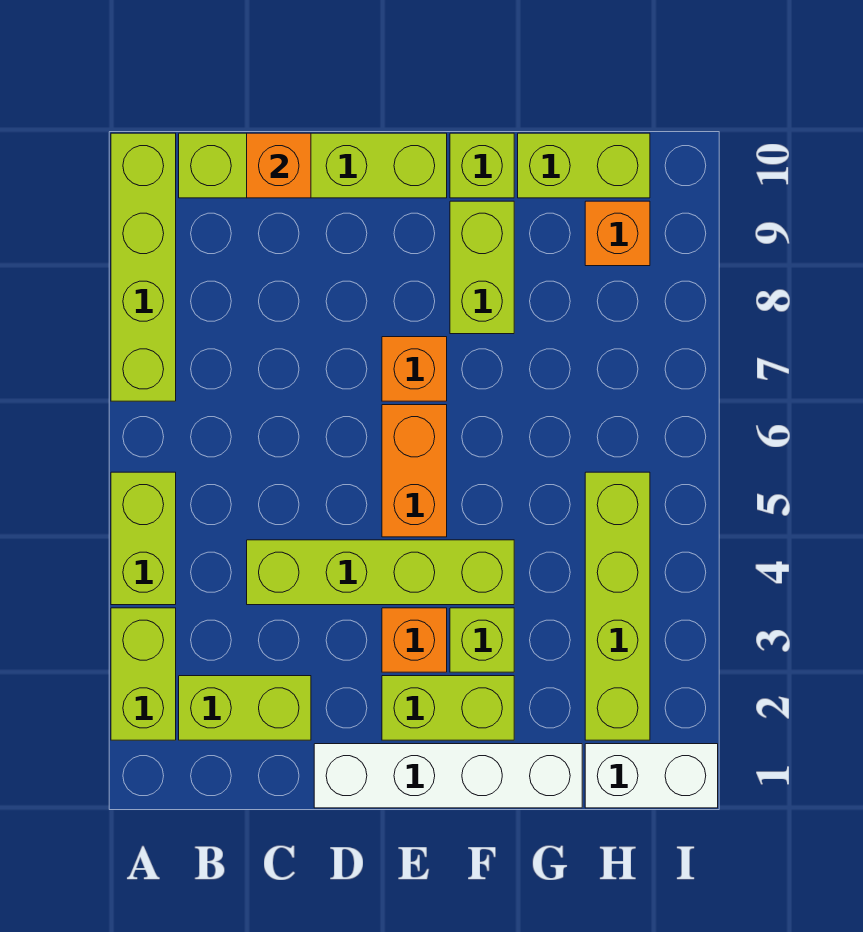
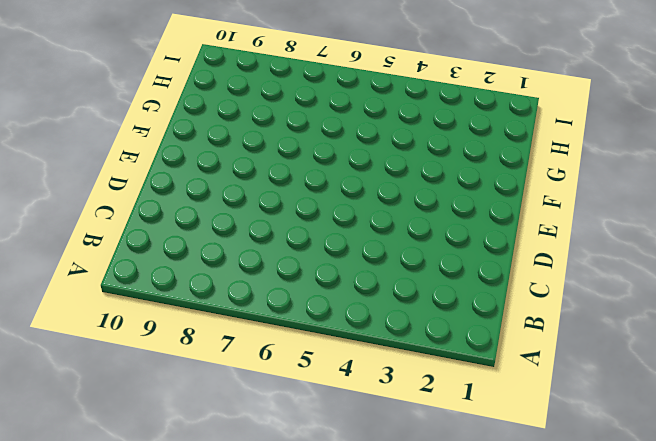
none -> lime brick A2:A3 level 1
none -> lime brick A4:A5 level 1
none -> lime brick A7:A10 level 1

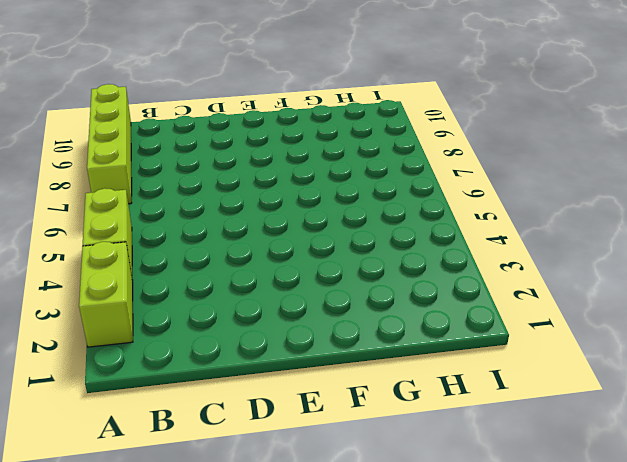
none -> lime brick B2:C2 level 1
none -> lime brick B10:E10 level 1
none -> lime brick C4:F4 level 1

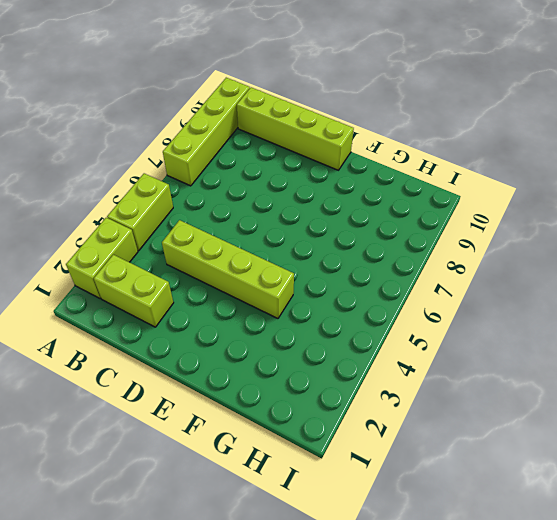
none -> white brick D1:G1 level 1
none -> lime brick E2:F2 level 1
none -> orange brick E3 level 1

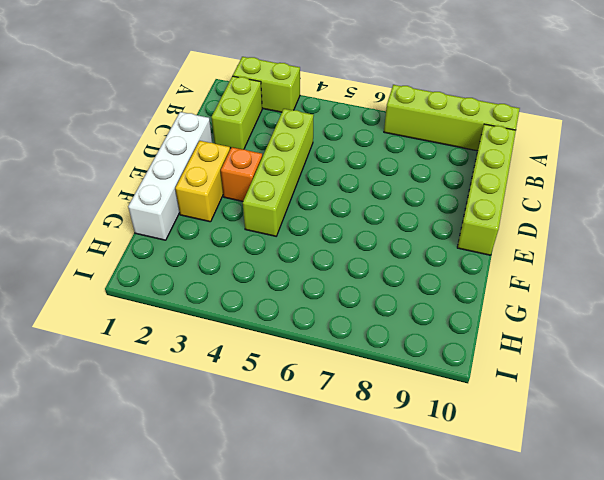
yellow brick E2:F2 level 1 -> lime brick E2:F2 level 1
none -> lime brick A4:A5 level 1
none -> orange brick E5:E6 level 1
none -> orange brick E7 level 1

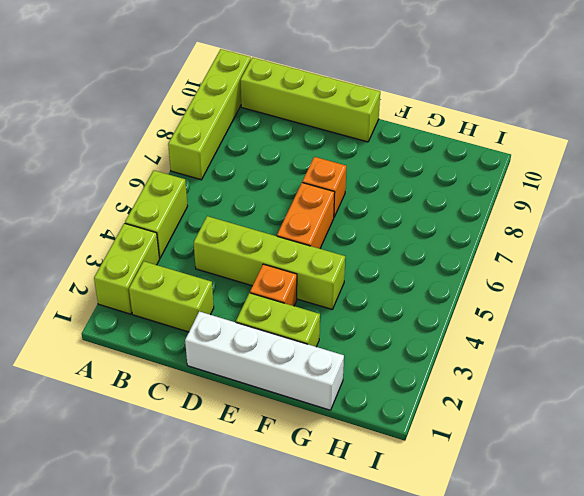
none -> lime brick F3 level 1
none -> lime brick F8:F9 level 1
none -> lime brick F10 level 1

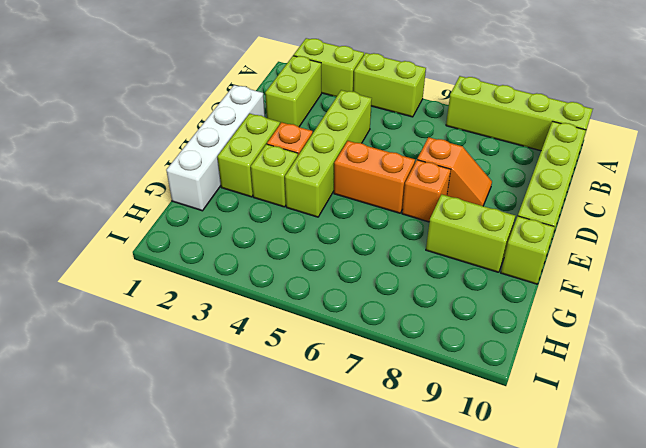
orange slope D7:D8 level 1 top 7 -> none
none -> lime brick G10:H10 level 1
none -> white brick H1:I1 level 1
none -> lime brick H2:H5 level 1

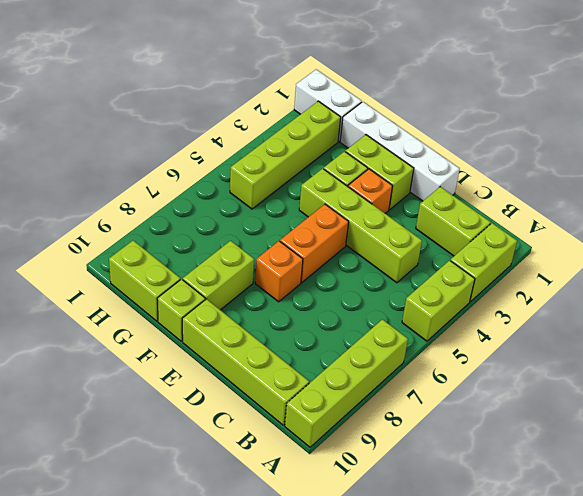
none -> orange brick H9 level 1
none -> orange brick C10 level 2

